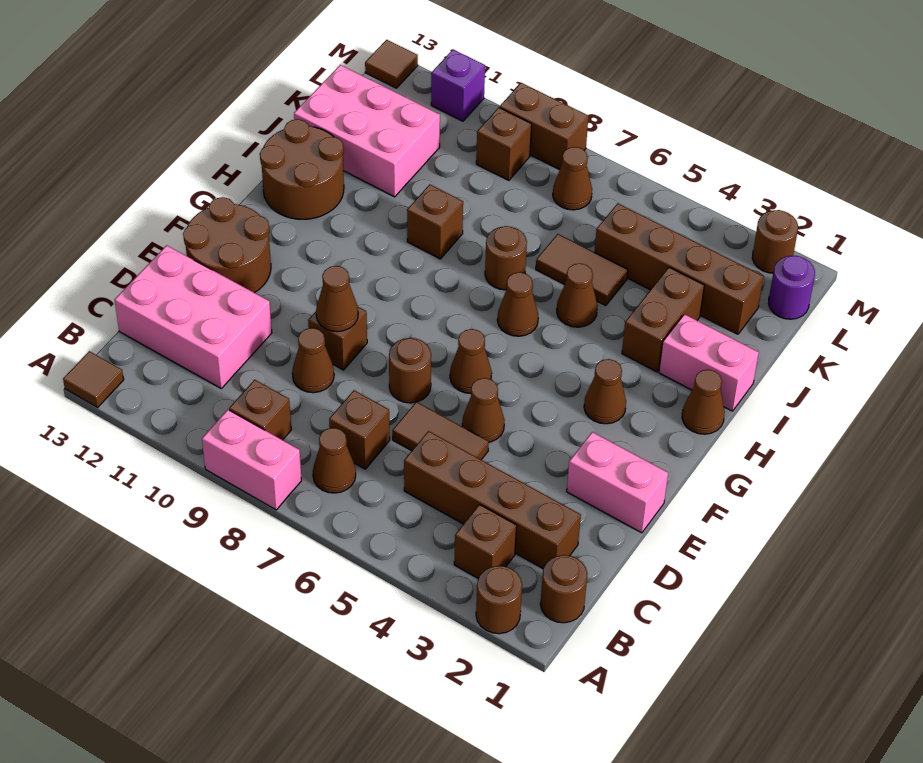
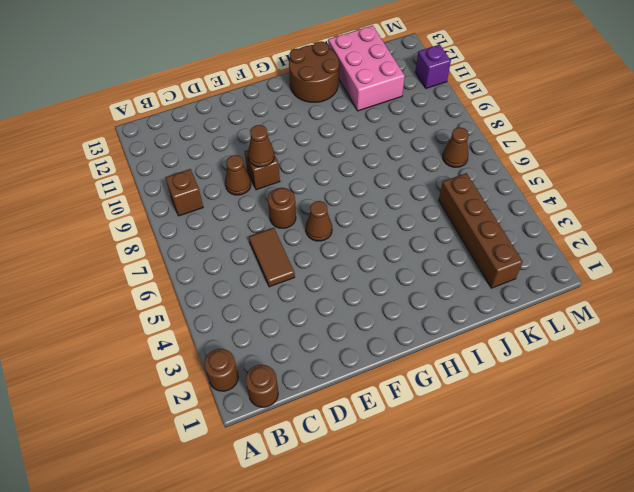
none -> pink brick A8:A9 level 1
none -> brown tile A13 level 1
none -> brown brick B3 level 1
none -> brown cone B7 level 1

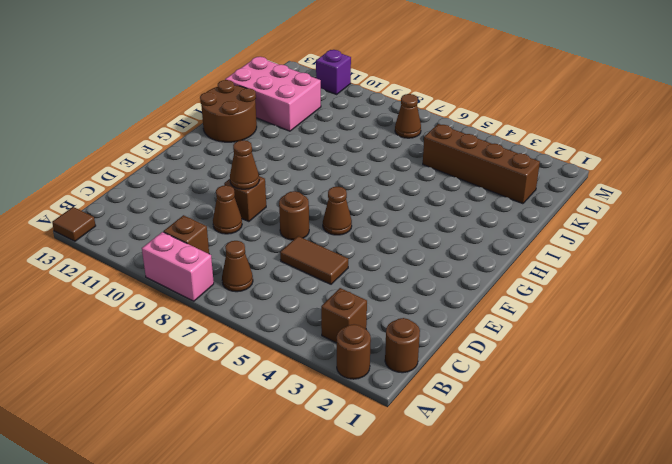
none -> brown brick C2:C5 level 1
none -> brown brick C7 level 1
none -> pink brick C11:D13 level 1
none -> pink brick E1:E2 level 1

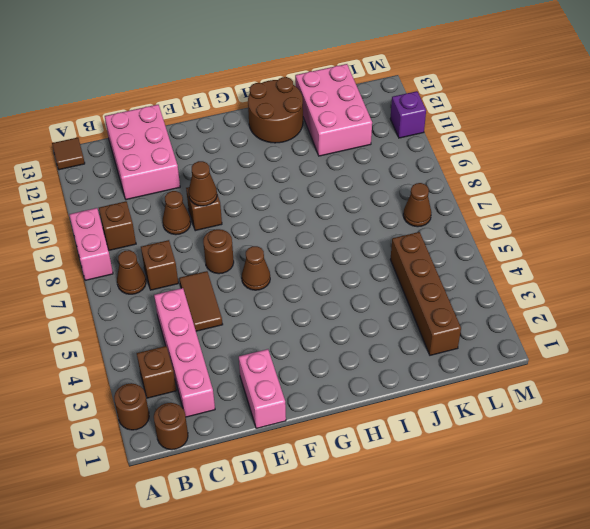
pink brick C2:C5 level 1 -> brown brick C2:C5 level 1
none -> brown cone E5 level 1
none -> brown round brick E12:F13 level 1
none -> brown cone G3 level 1
none -> brown cone H1 level 1

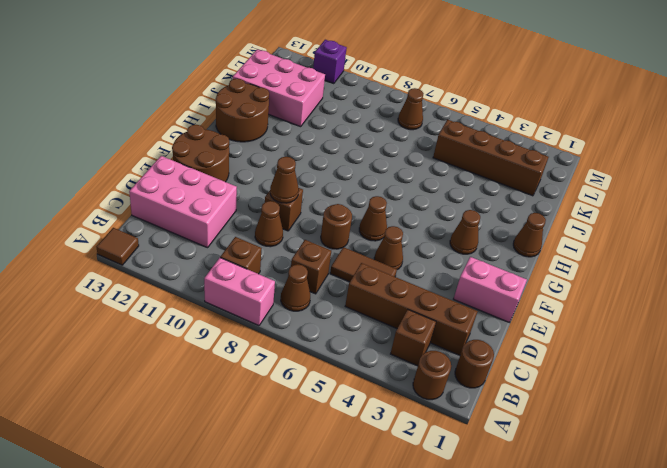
none -> brown cone H6 level 1
none -> pink brick I1:I2 level 1
none -> brown brick I3:J3 level 1
none -> brown cone I5 level 1

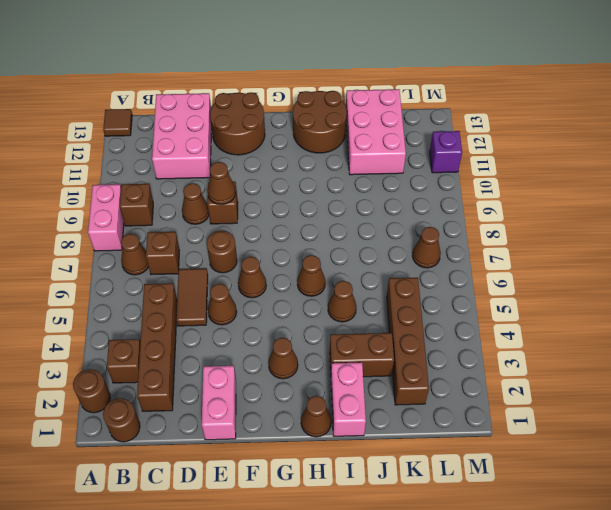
none -> brown round brick I7 level 1
none -> brown brick I9 level 1
none -> brown tile J5:J6 level 1
none -> purple round brick L1 level 1

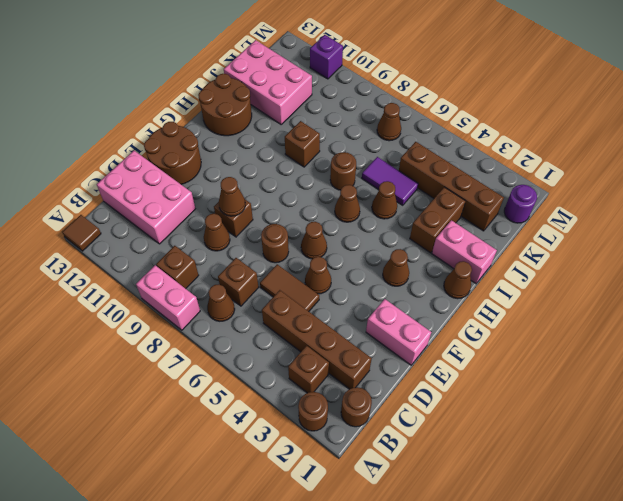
purple tile J5:J6 level 1 -> brown tile J5:J6 level 1
none -> brown brick L9 level 1
none -> brown round brick M2 level 1
none -> brown brick M8:M9 level 1
none -> brown tile M13 level 1

